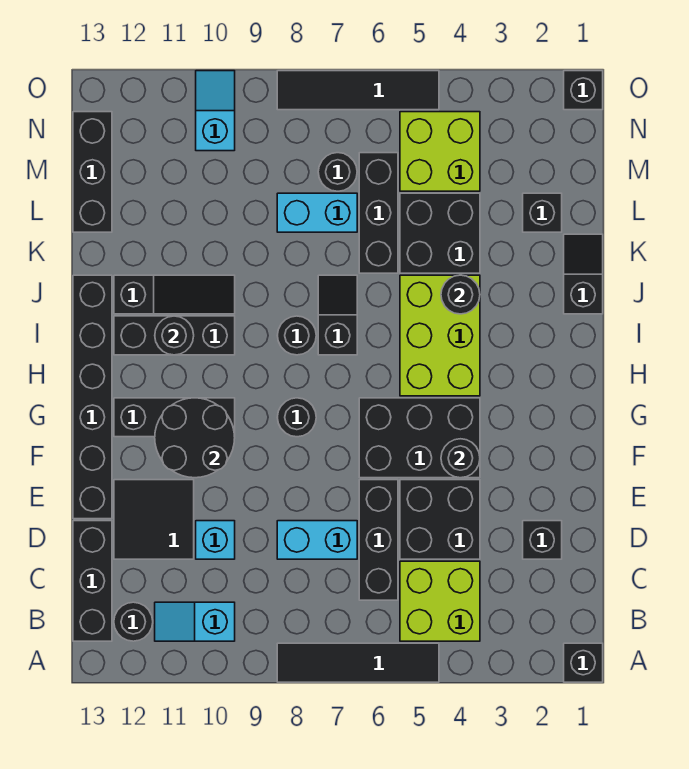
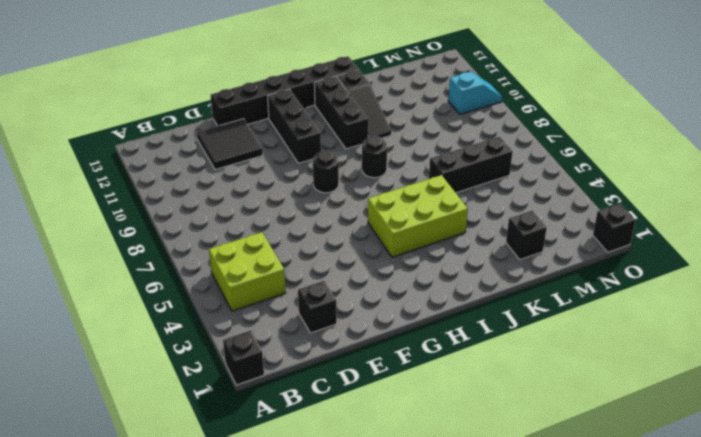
none -> black tile A5:A8 level 1
none -> cyan slope B10:B11 level 1 top 10
none -> black round brick B12 level 1
none -> black brick B13:D13 level 1

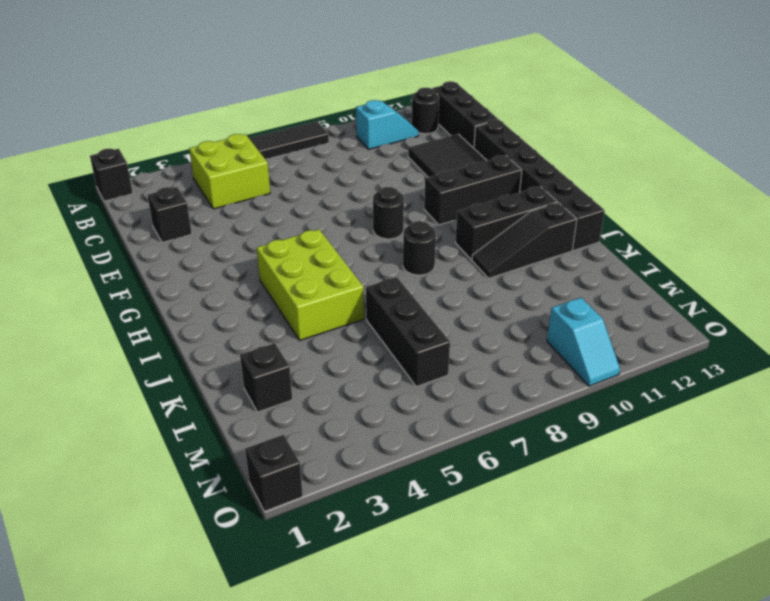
none -> black brick C6:E6 level 1
none -> black brick D4:E5 level 1
none -> cyan brick D7:D8 level 1
none -> cyan brick D10 level 1

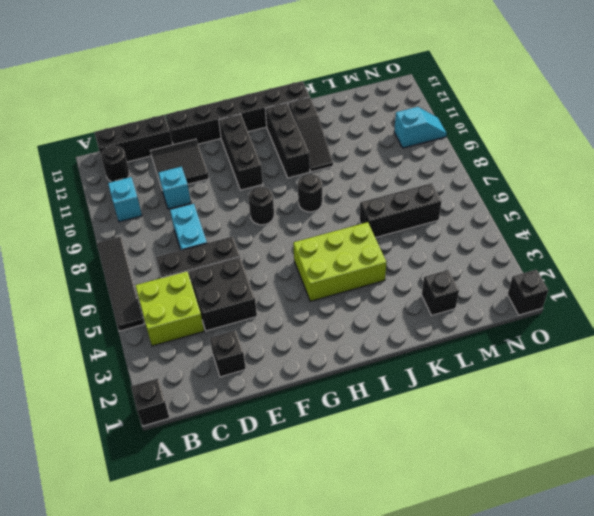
none -> black brick F4:G6 level 1
none -> black slope I7:J7 level 1 top I
none -> black slope J1:K1 level 1 top J
none -> black brick K4:L5 level 1

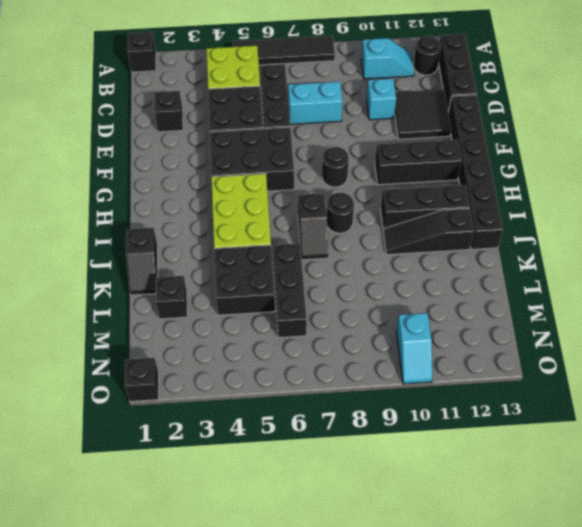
none -> cyan brick L7:L8 level 1
none -> black brick L13:N13 level 1
none -> lime brick M4:N5 level 1
none -> black round brick M7 level 1

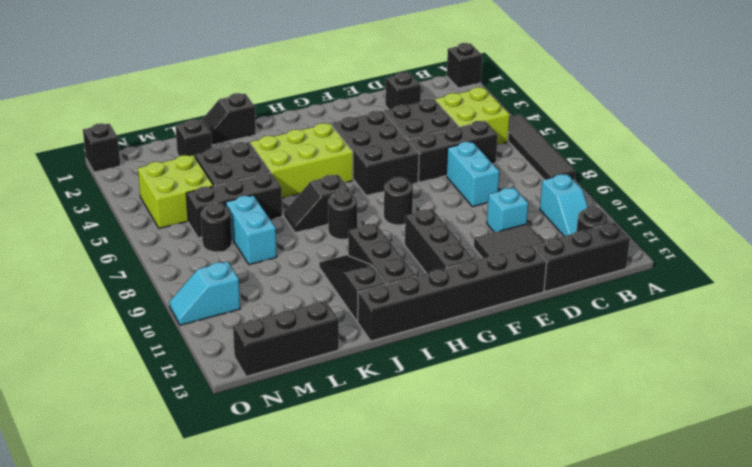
none -> black tile O5:O8 level 1
none -> black round brick F4 level 2
none -> black round brick F10:G11 level 2
none -> black round brick I11 level 2

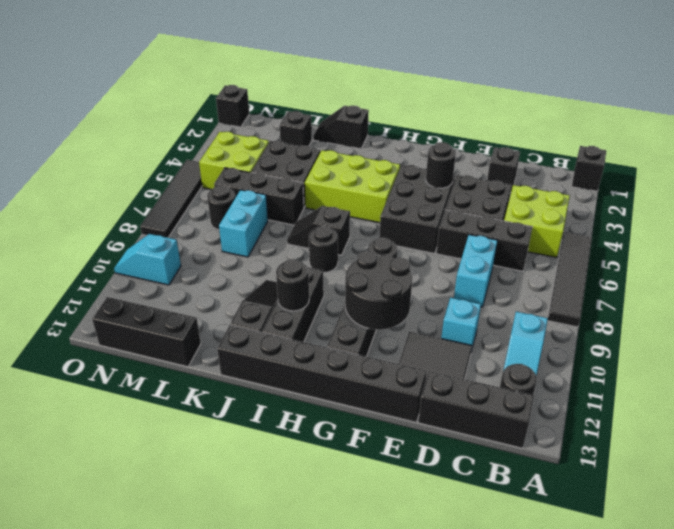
none -> black round brick J4 level 2

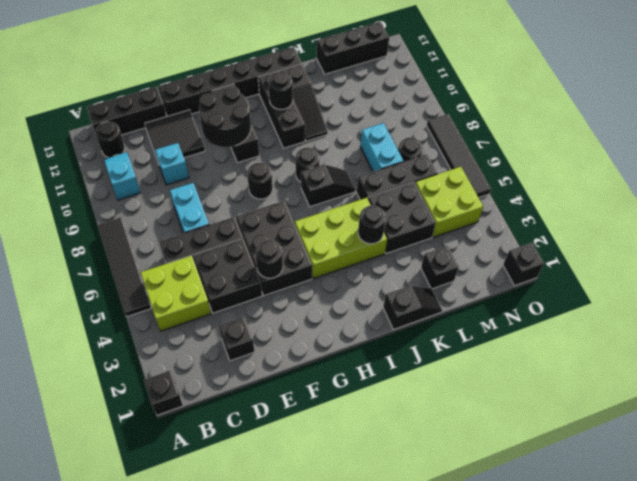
none -> cyan slope N10:O10 level 1 top N

